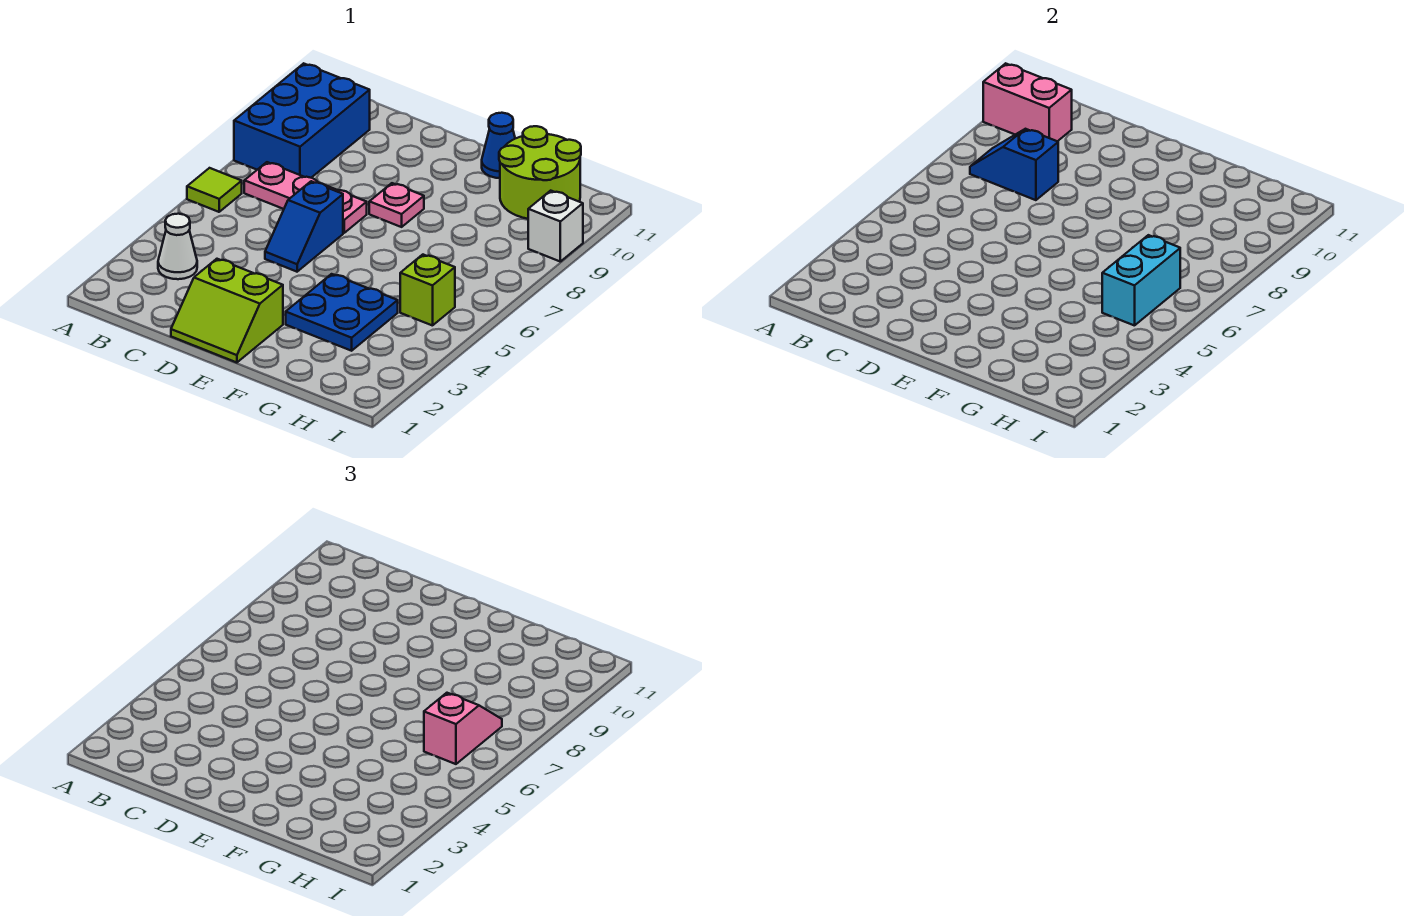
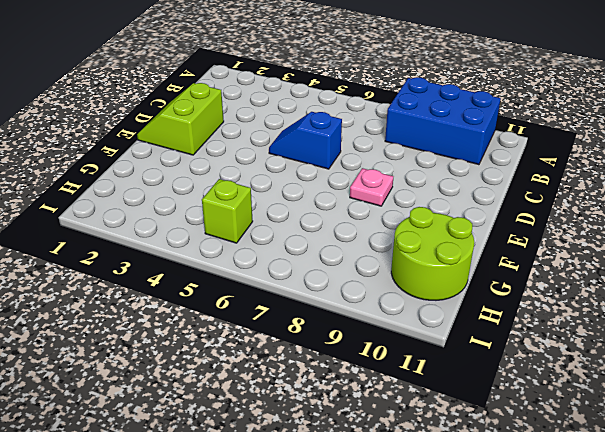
none -> lime tile A6 level 1
none -> white cone B3 level 1
none -> pink plate B7:D7 level 1

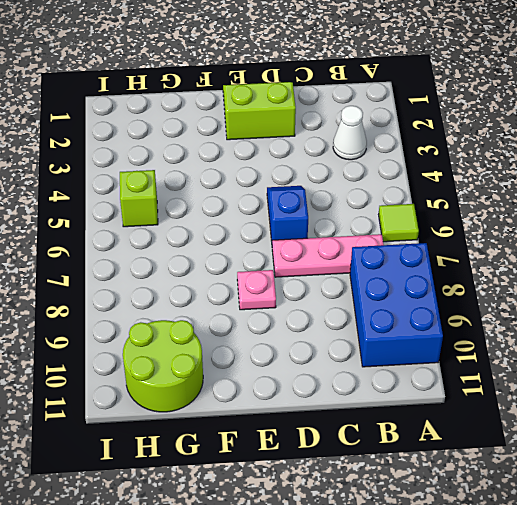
none -> blue plate F3:G4 level 1
none -> blue cone F11 level 1
none -> white brick I9 level 1

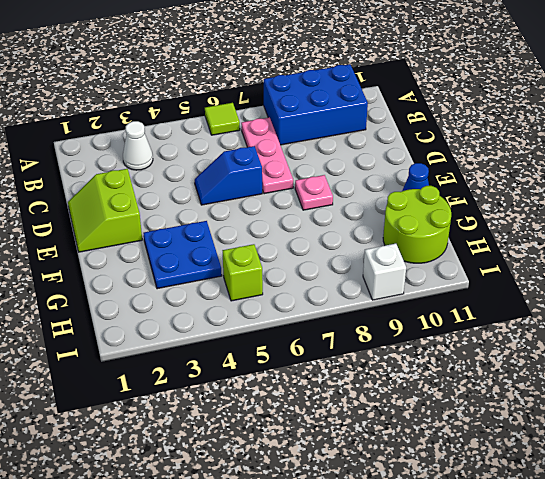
none -> pink brick A10:B10 level 2
none -> blue slope B8:C8 level 2 top C
none -> cyan brick H5:H6 level 2

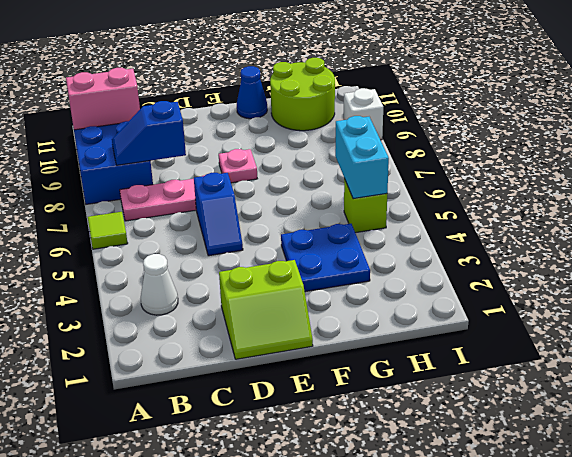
none -> pink slope H6:H7 level 3 top 6

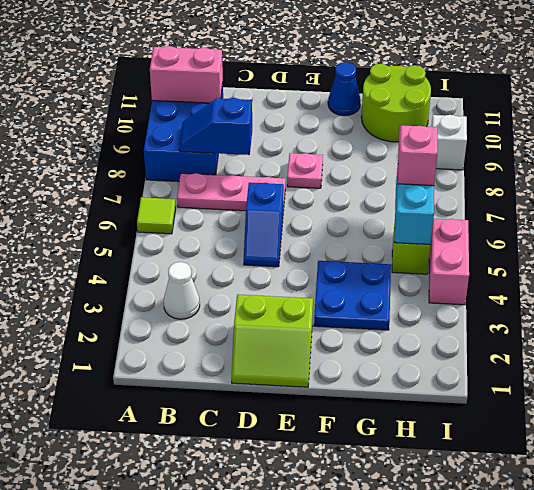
pink brick I4:I5 level 1 -> none

